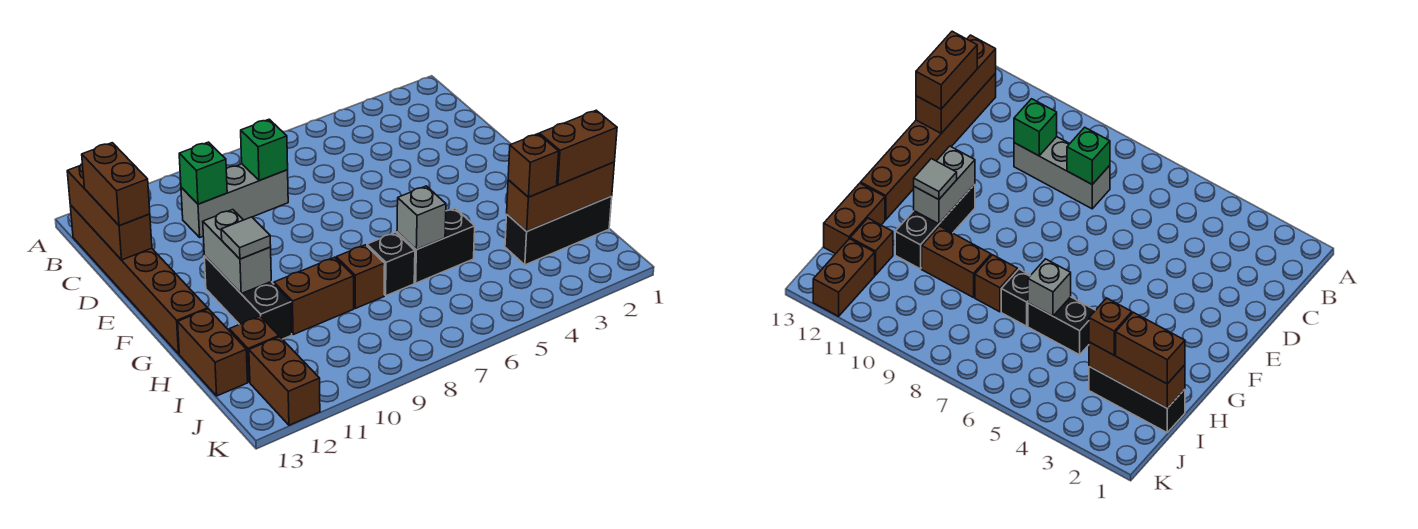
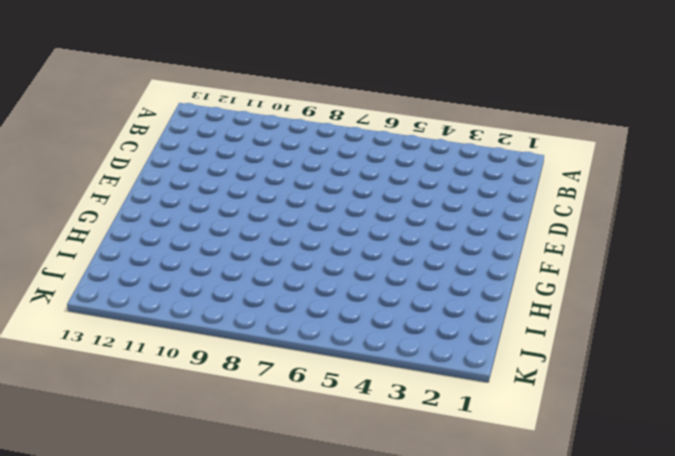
none -> brown brick B13:G13 level 1
none -> grey brick C8:C10 level 1
none -> black brick F11:H11 level 1

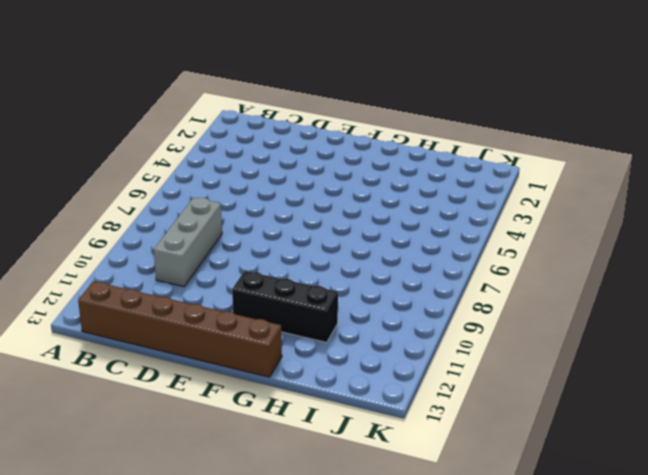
none -> black brick H5:H6 level 1
none -> black brick H7 level 1
none -> brown brick H8 level 1

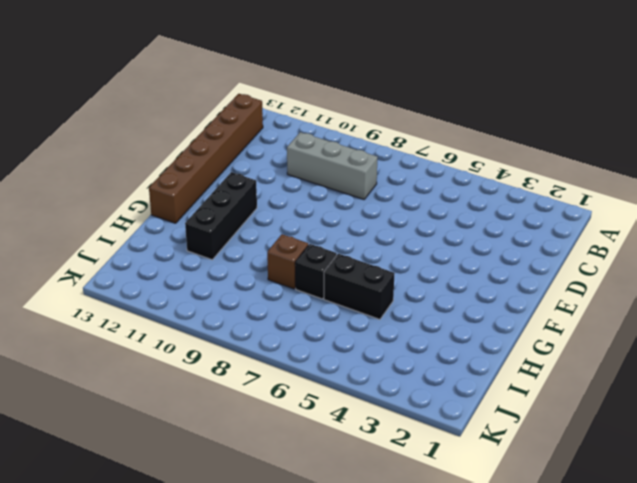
none -> brown brick H9:H10 level 1
none -> brown brick H13:I13 level 1
none -> black brick I1:I3 level 1

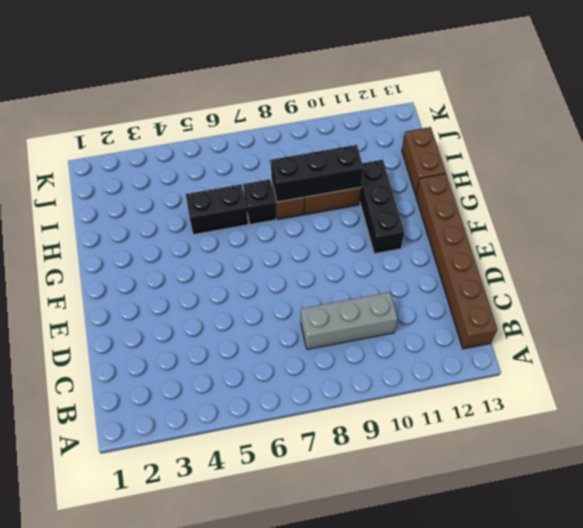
black brick H8:H10 level 2 -> black brick I1:I3 level 1
none -> brown brick I12 level 1
none -> brown brick J12:K12 level 1
none -> brown brick B13:D13 level 2

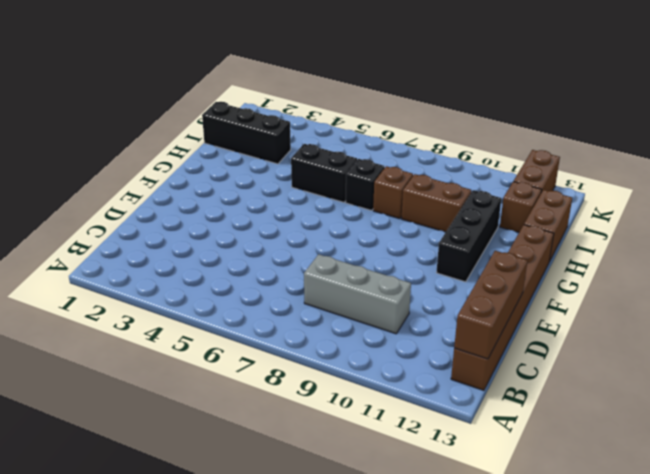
none -> green brick C8 level 2
none -> green brick C10 level 2
none -> grey brick F11:G11 level 2

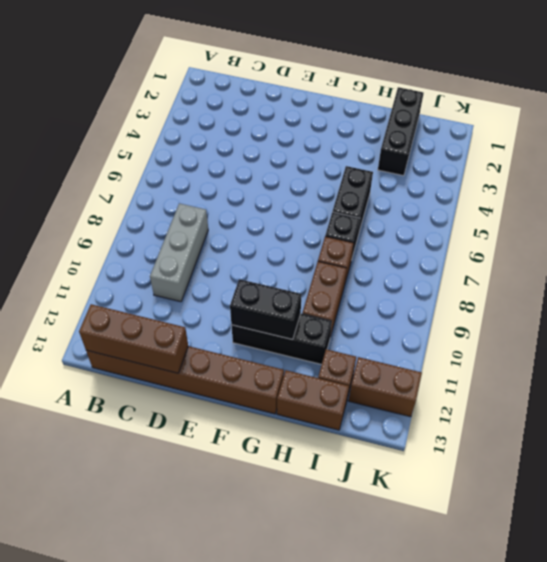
black brick F11:G11 level 2 -> grey brick F11:G11 level 2
none -> green brick C8 level 2
none -> green brick C10 level 2
none -> grey brick H6 level 2

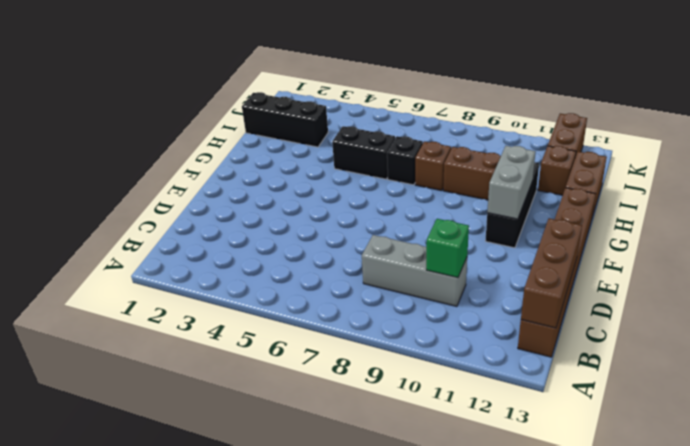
none -> green brick C8 level 2
none -> grey brick H6 level 2
none -> brown brick I1:I3 level 2

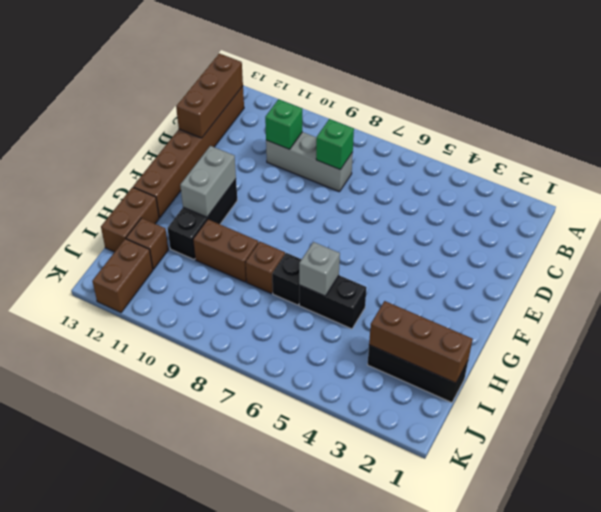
none -> brown brick C13:D13 level 3
none -> grey tile G11 level 3
none -> brown brick I1:I2 level 3

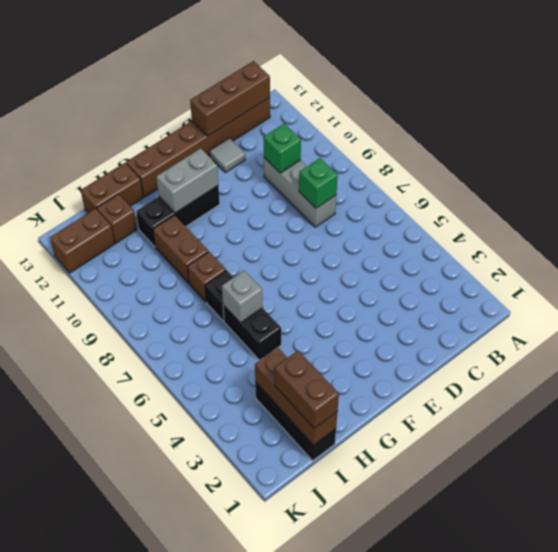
grey tile D12 level 1 -> grey tile G11 level 3
none -> brown brick C13:D13 level 3
none -> brown brick I3 level 3

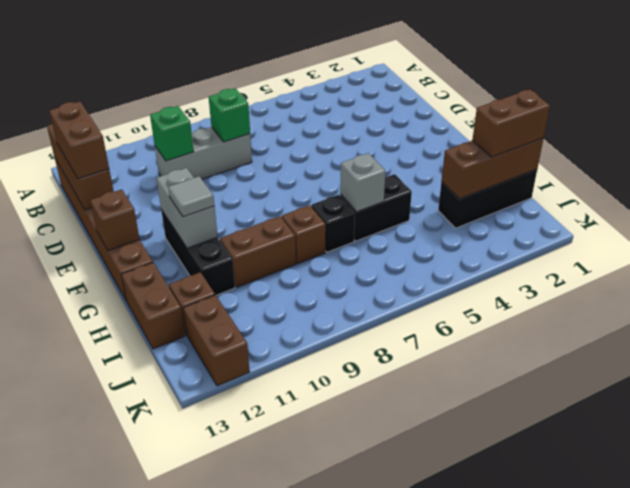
brown brick F13 level 2 -> brown brick I3 level 3

